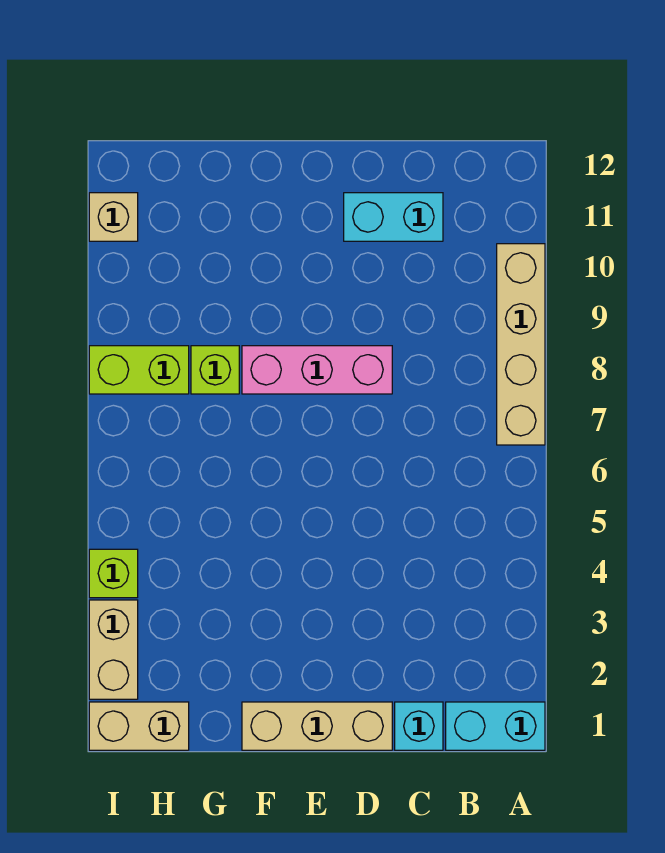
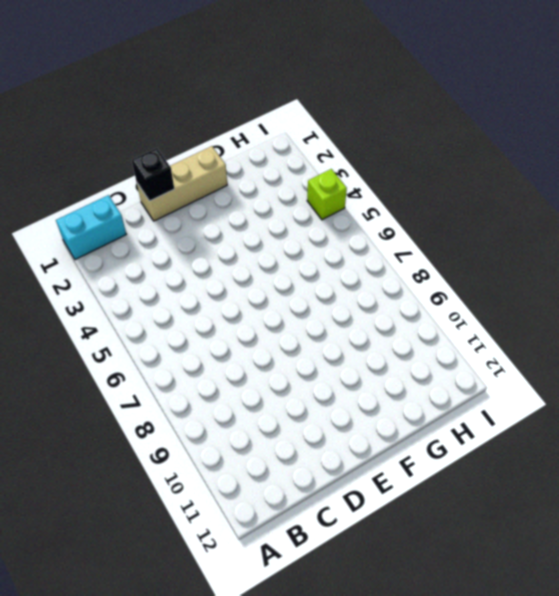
black brick D1 level 2 -> none
none -> tan brick A7:A10 level 1
none -> cyan brick C1 level 1
none -> cyan brick C11:D11 level 1

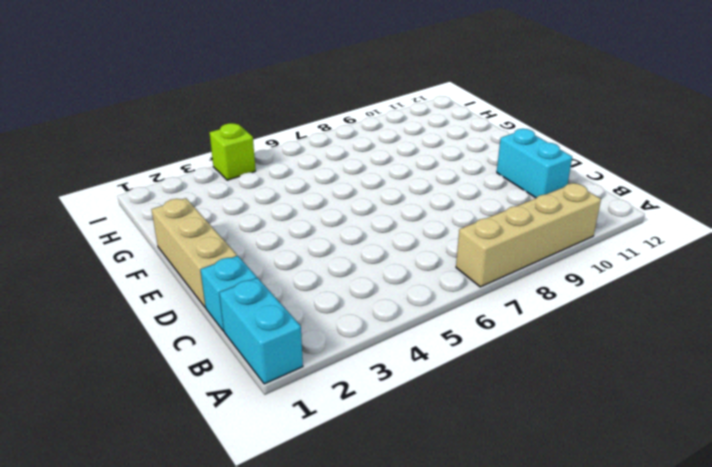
none -> pink brick D8:F8 level 1
none -> lime brick G8 level 1
none -> tan brick H1:I1 level 1

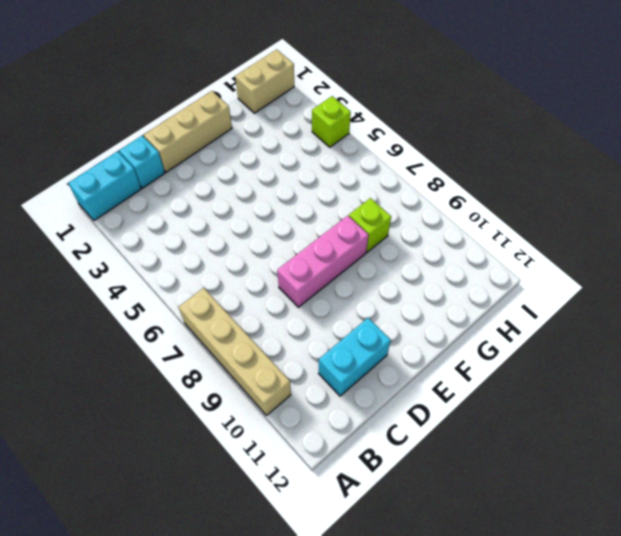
none -> lime brick H8:I8 level 1
none -> tan brick I2:I3 level 1
none -> tan brick I11 level 1

